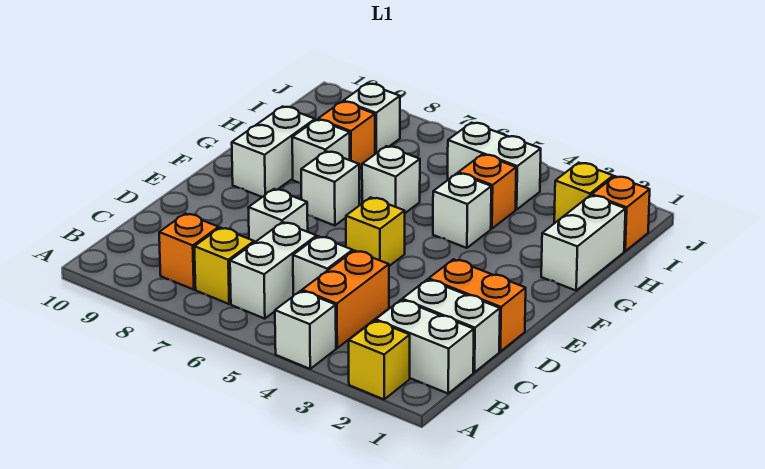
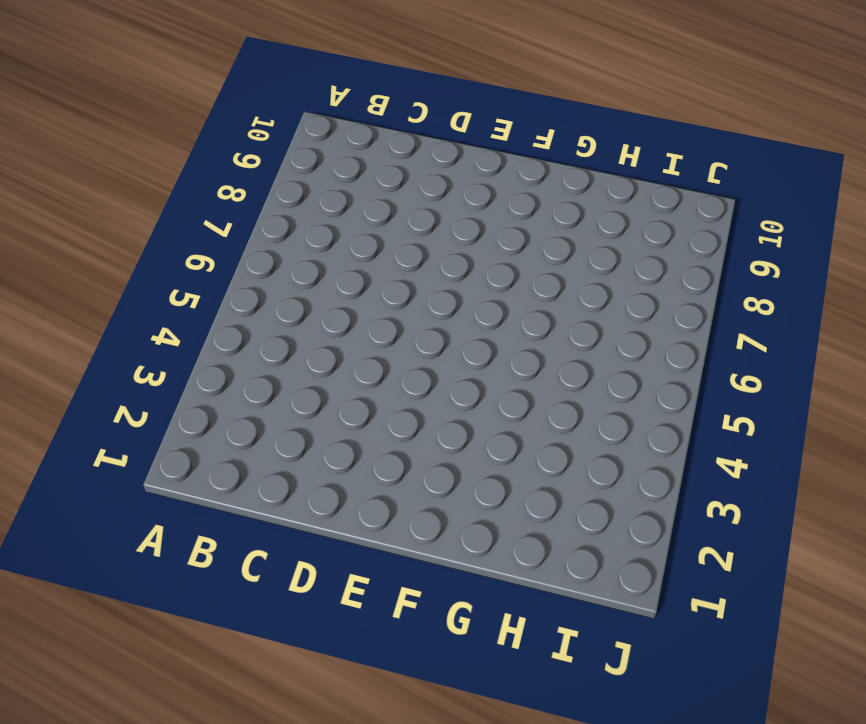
none -> yellow brick A2 level 1
none -> white brick A4 level 1
none -> white brick B1:B2 level 1

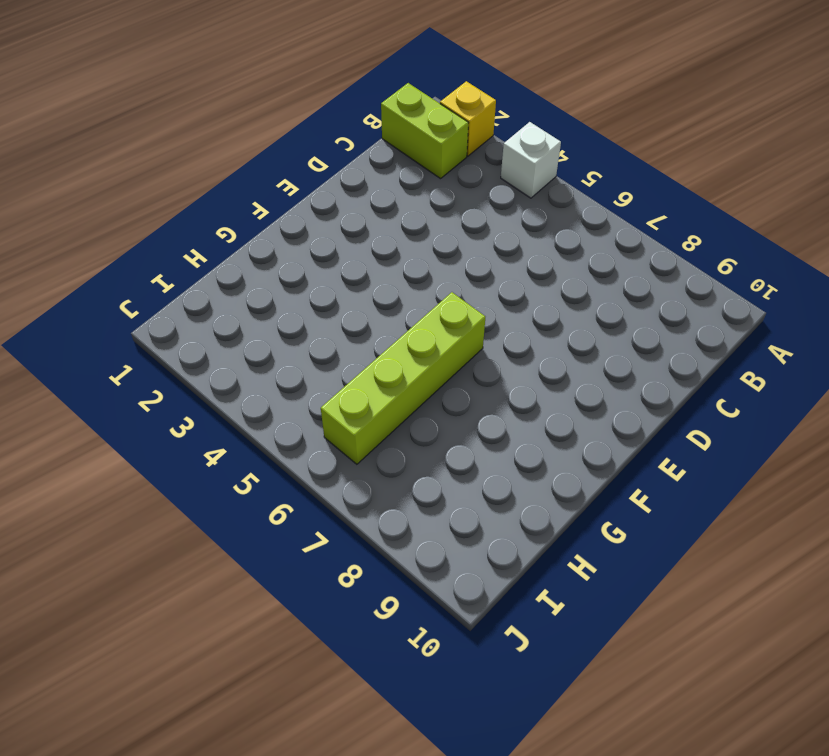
lime brick B1:B2 level 1 -> white brick B1:B2 level 1
lime brick F6:I6 level 1 -> white brick G6 level 1
none -> orange brick B4:C4 level 1
none -> white brick B6:C6 level 1
none -> yellow brick B7 level 1

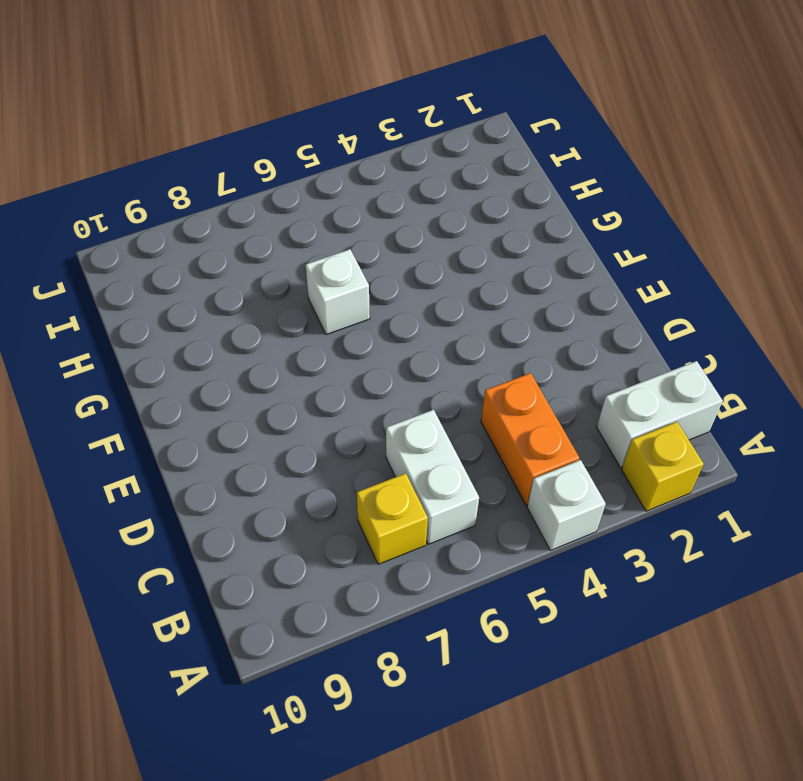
none -> orange brick B8 level 1
none -> white brick C1:C2 level 1
none -> white brick C5 level 1

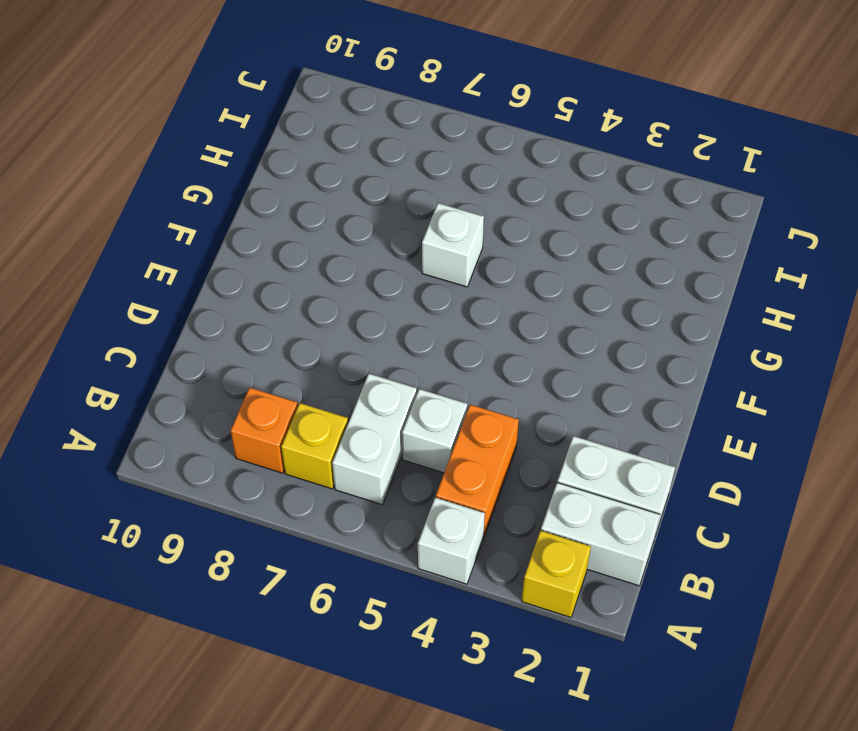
none -> orange brick D1:D2 level 1
none -> white brick D7 level 1
none -> yellow brick E5 level 1

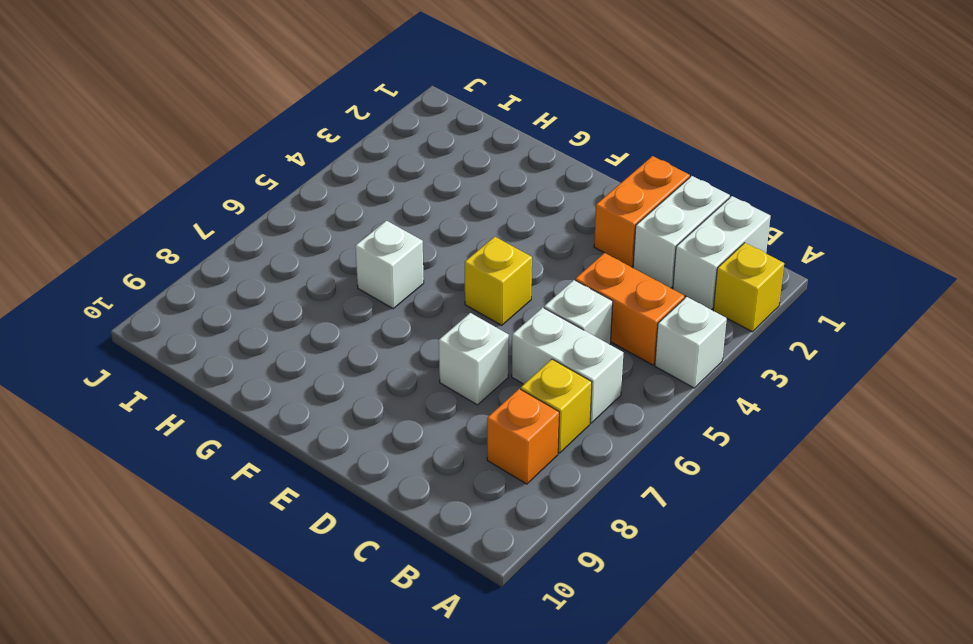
none -> white brick F7 level 1
none -> white brick F9:G9 level 1
none -> white brick G1:H1 level 1

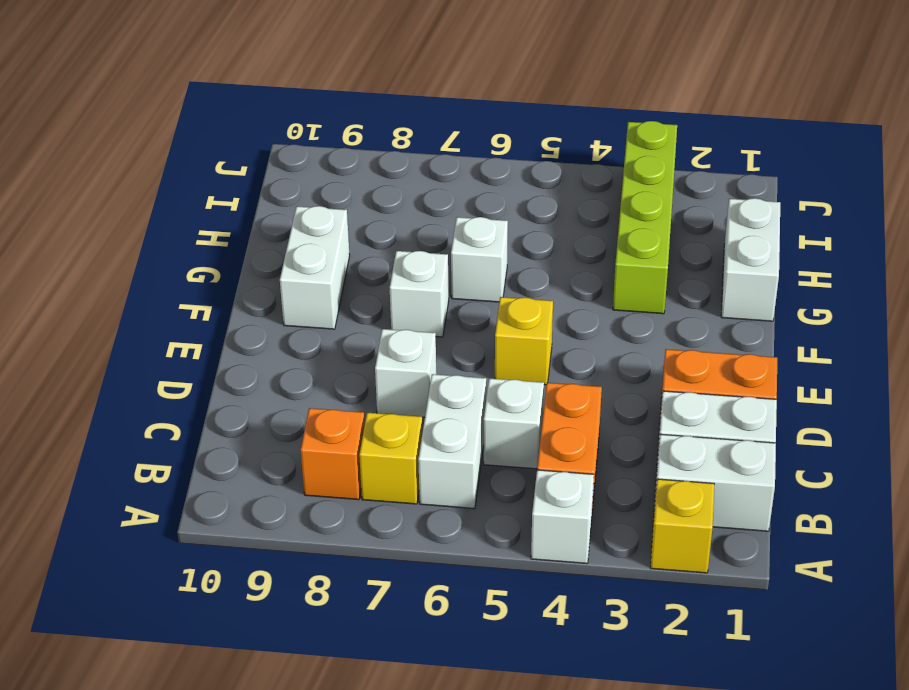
lime brick G3:J3 level 1 -> none
none -> white brick G4 level 1
none -> white brick G8 level 1
none -> orange brick H4 level 1

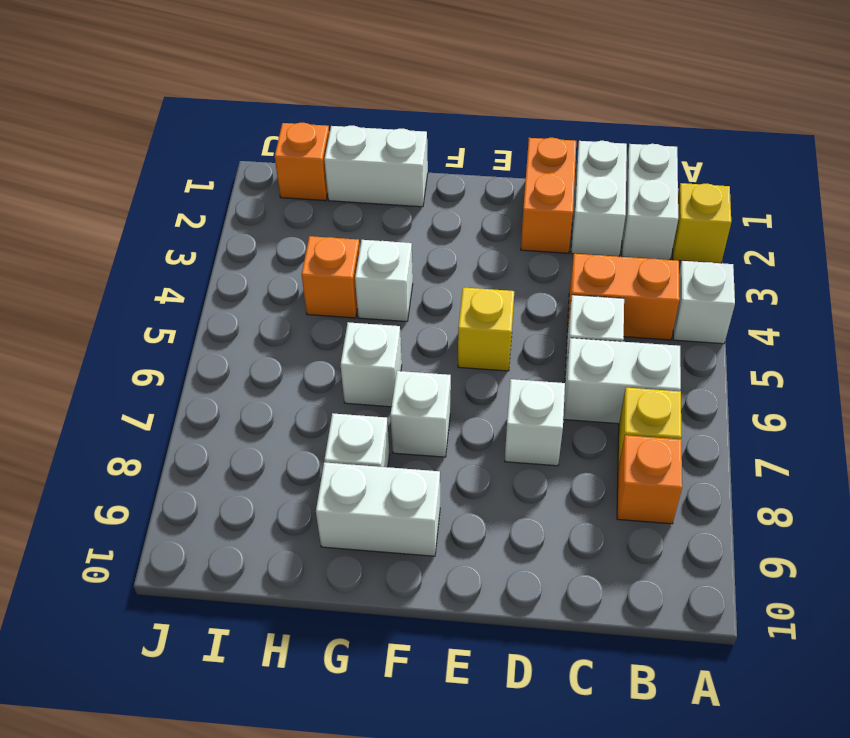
none -> orange brick H8 level 1
none -> yellow brick I2 level 1
none -> white brick I4:I5 level 1

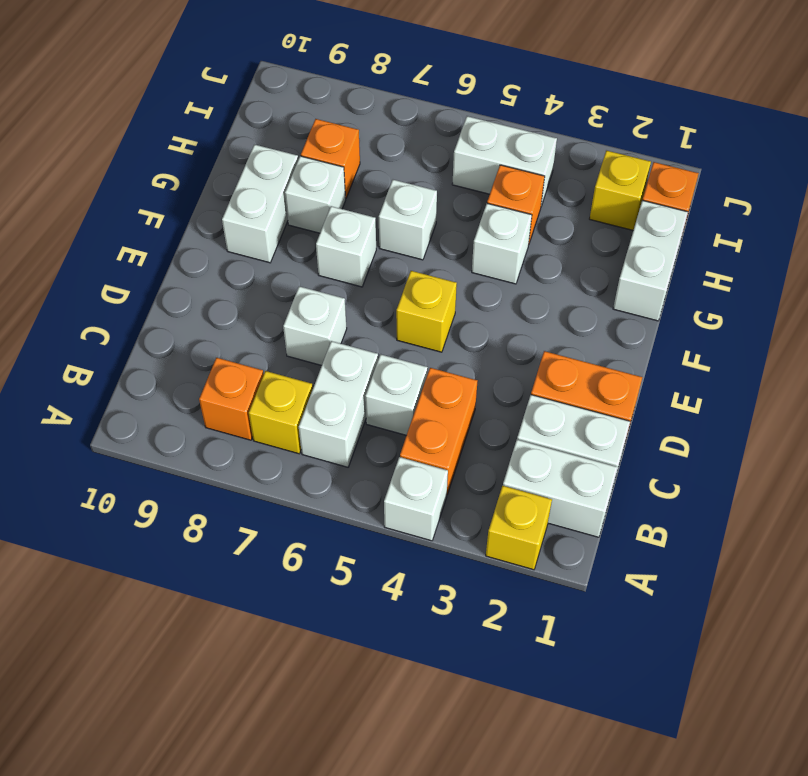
none -> white brick I8 level 1

